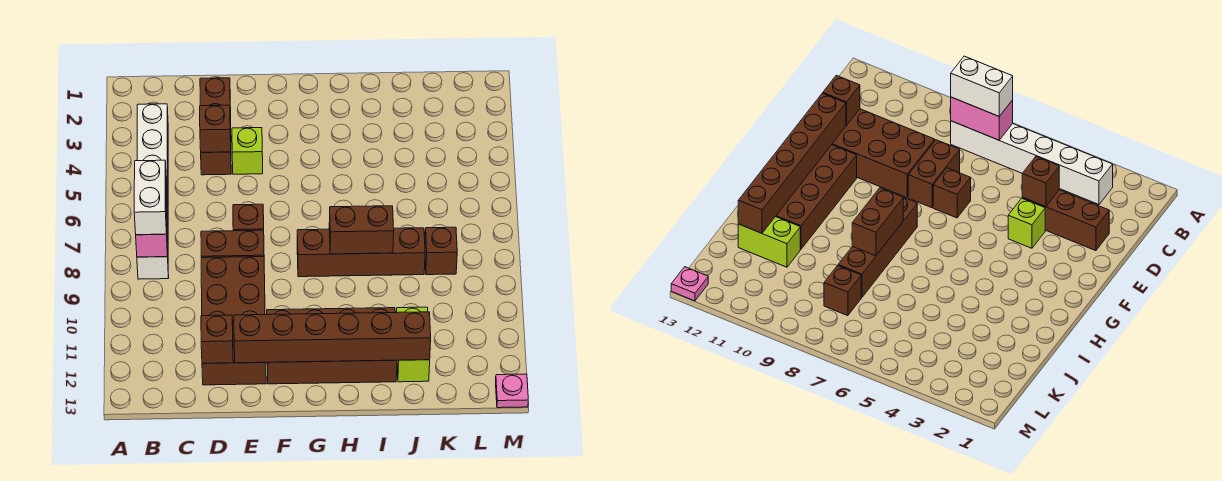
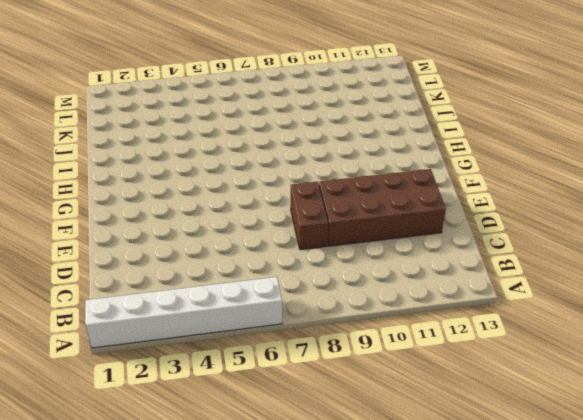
white brick A1:A6 level 1 -> white brick B3:B8 level 1
none -> brown brick D2:D4 level 1
none -> lime brick E4 level 1
none -> brown brick E7 level 1

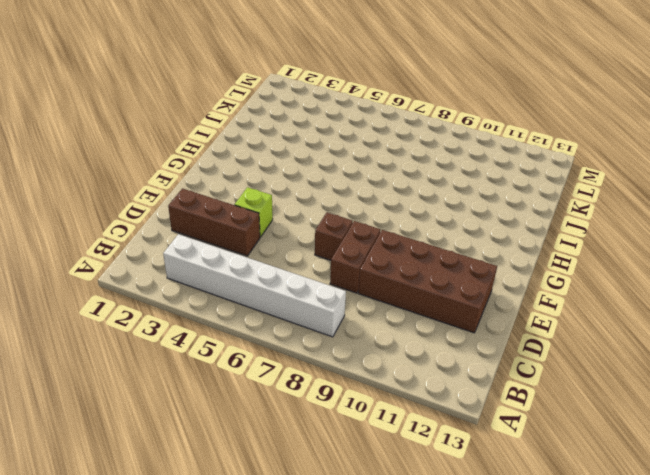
none -> brown brick F11:I12 level 1
none -> brown brick G8:J8 level 1
none -> lime brick J11:J12 level 1

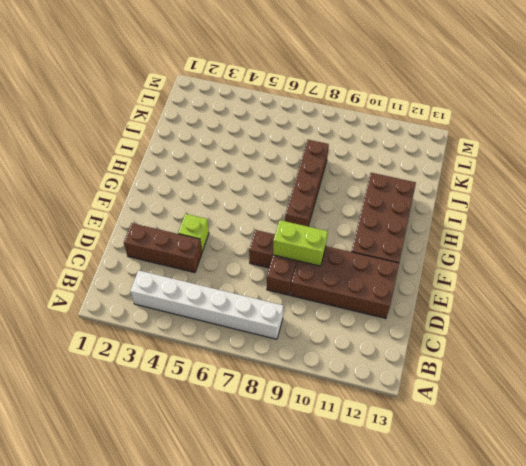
lime brick E8:E9 level 2 -> lime brick J11:J12 level 1
none -> brown brick K8 level 1
none -> pink plate M13 level 1
none -> pink brick B7:B8 level 2

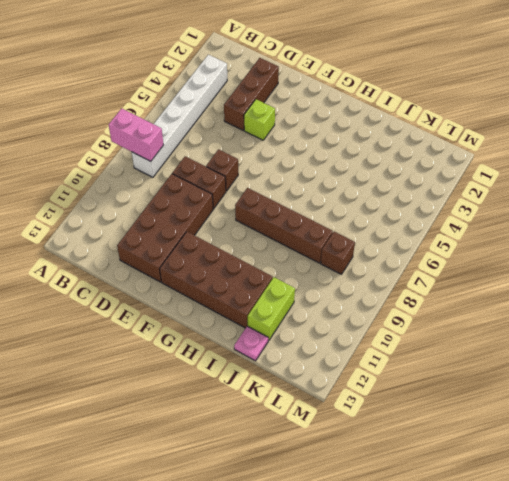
pink brick A8:B8 level 2 -> pink brick B7:B8 level 2
pink plate J13 level 1 -> pink plate M13 level 1
none -> brown brick D4 level 2
none -> brown brick D12 level 2
none -> brown brick E12:J12 level 2

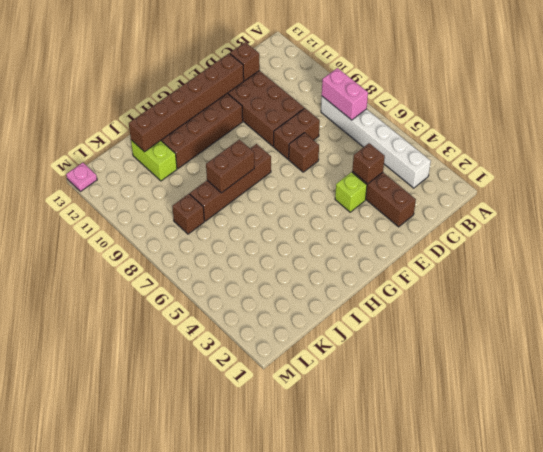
none -> white brick B7:B8 level 3

